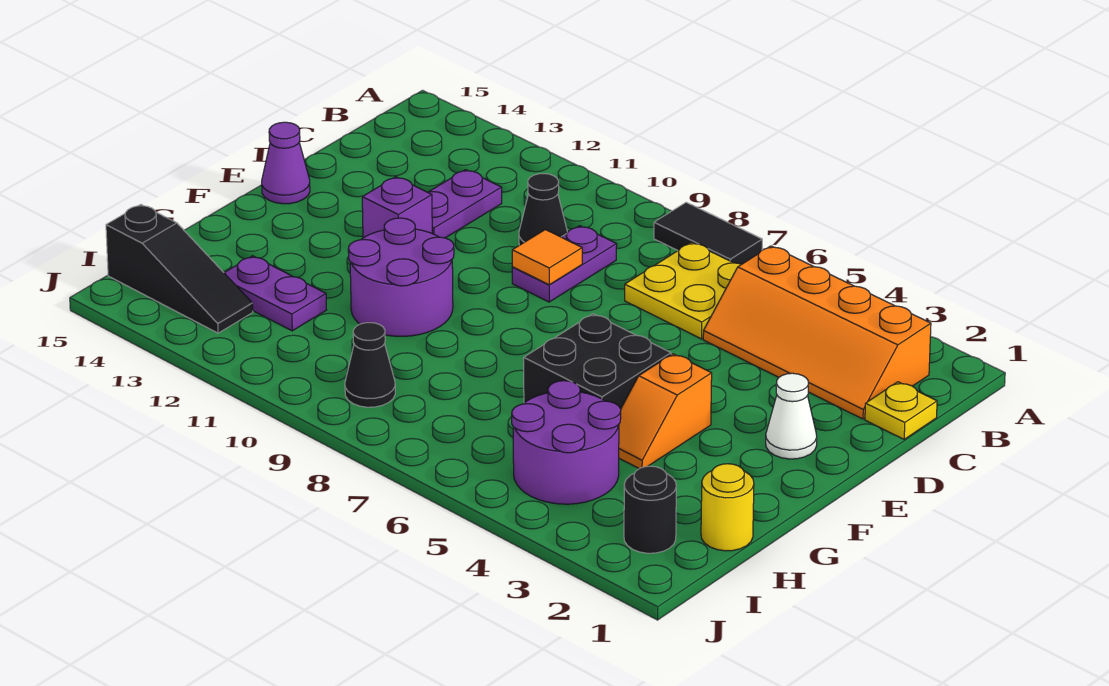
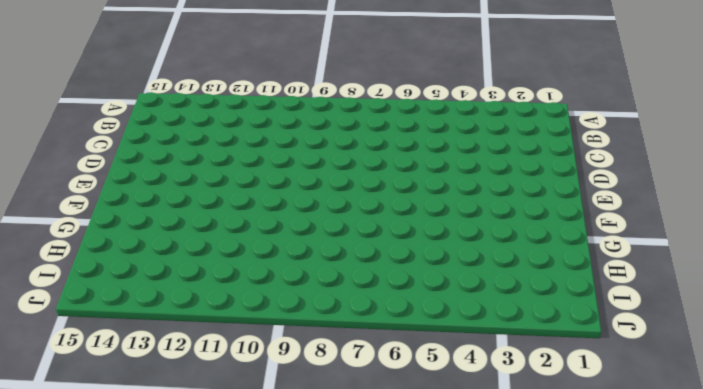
none -> black tile A7:A8 level 1
none -> orange slope B2:C5 level 1 top B
none -> yellow plate B6:C7 level 1

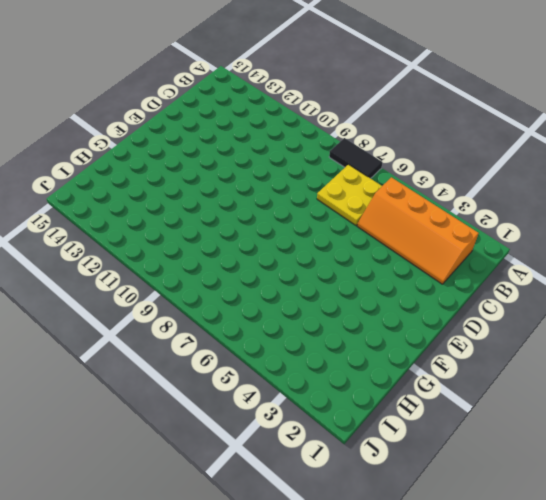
none -> yellow plate C1 level 1
none -> purple plate C9:D9 level 1
none -> black cone C10 level 1

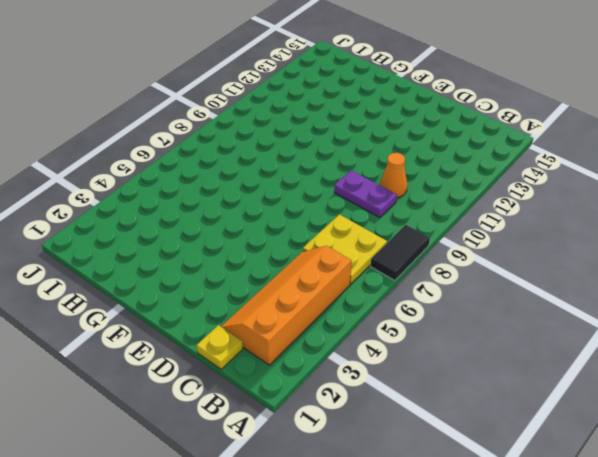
orange cone C10 level 1 -> black cone C10 level 1
none -> purple plate C12:D12 level 1
none -> white cone E2 level 1
none -> purple brick E12 level 1

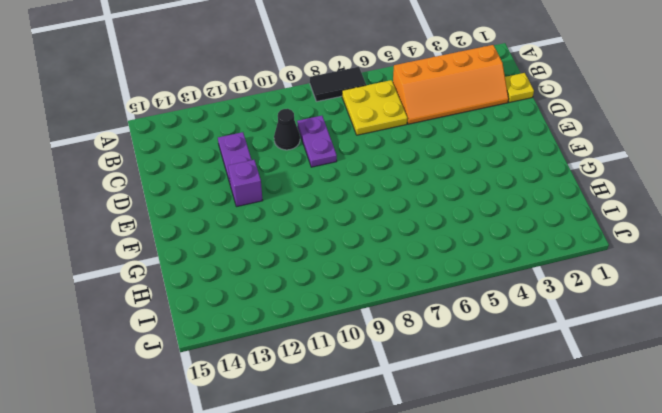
none -> white cone E2 level 1
none -> purple cone E15 level 1
none -> orange slope F4:G4 level 1 top F

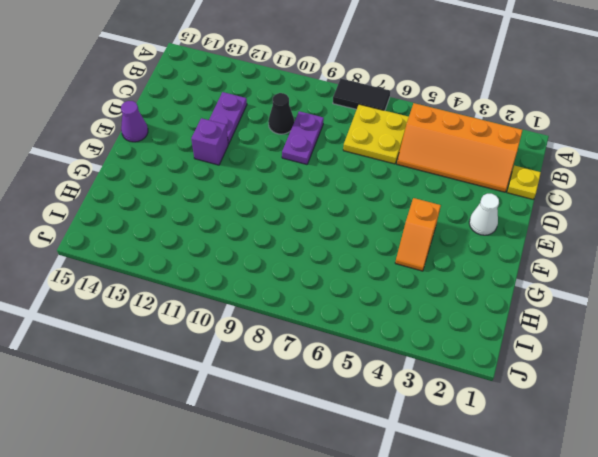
none -> black brick F5:G6 level 1
none -> purple round brick F10:G11 level 1
none -> yellow round brick H1 level 1

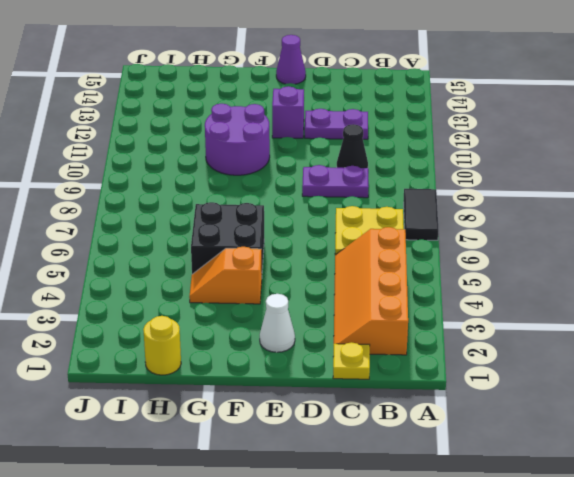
none -> purple round brick H4:I5 level 1
none -> purple plate H12:H13 level 1
none -> black round brick I2 level 1

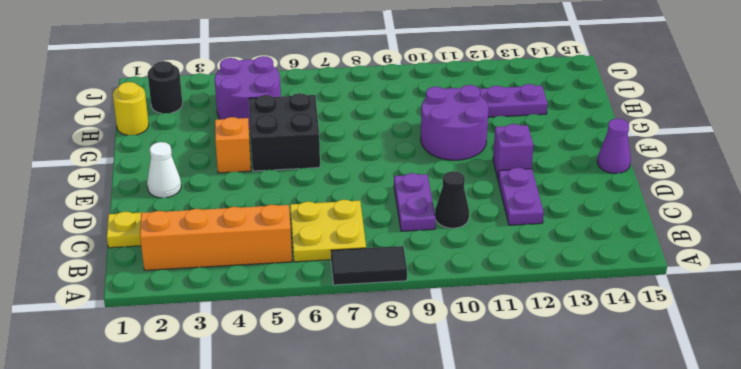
none -> black cone I9 level 1
none -> black slope I13:I15 level 1 top 15
none -> orange tile D9 level 2

